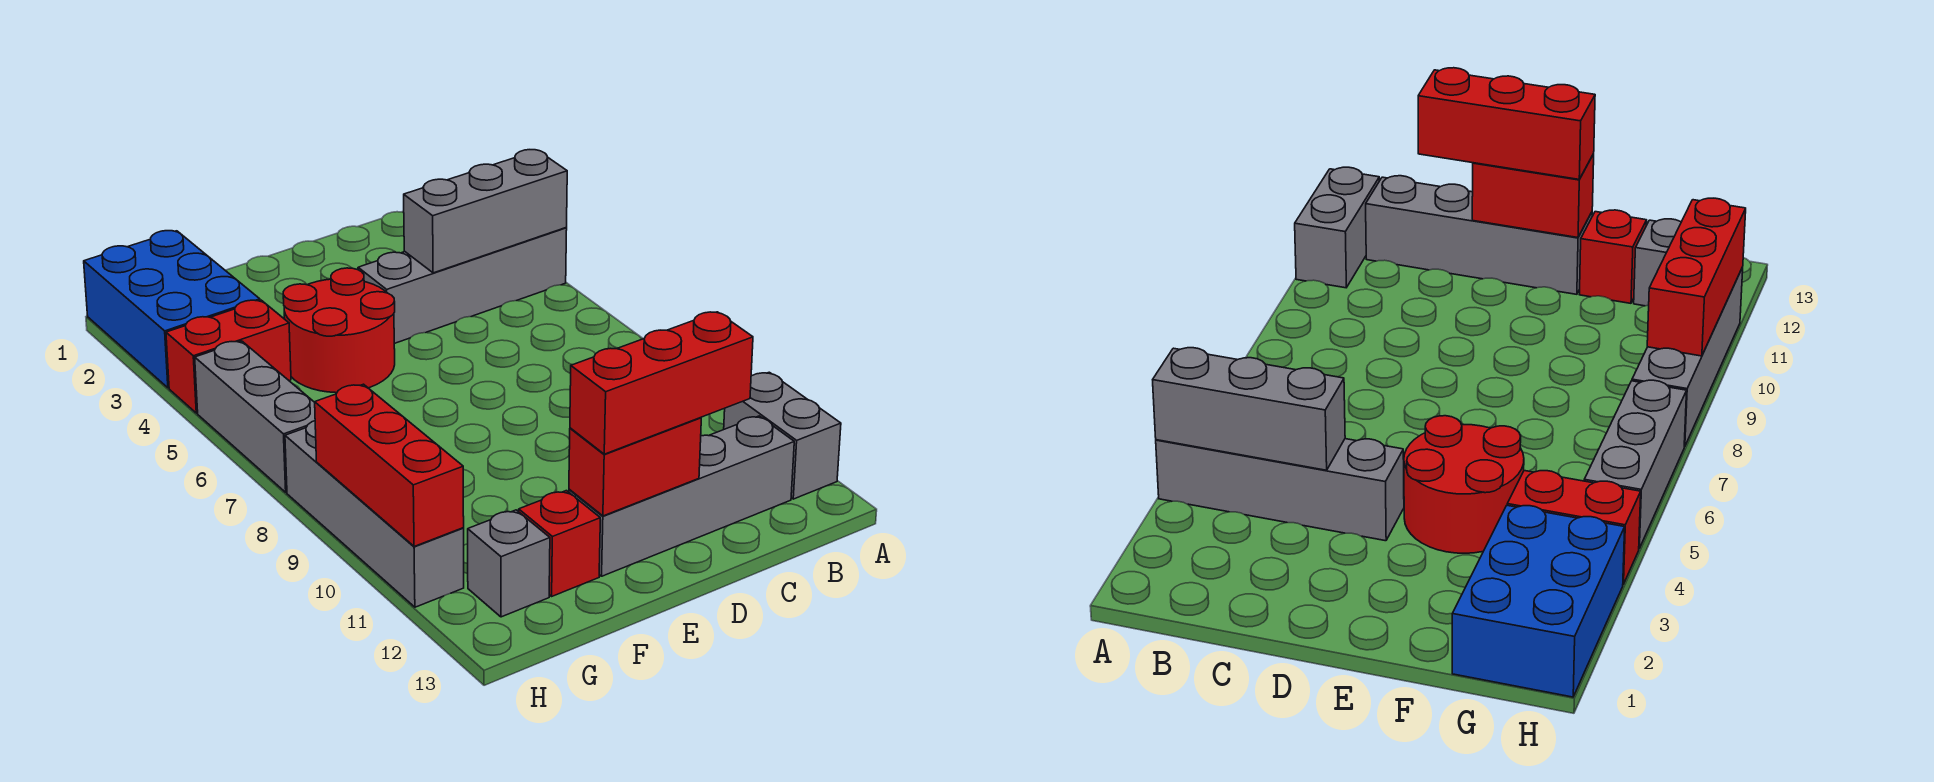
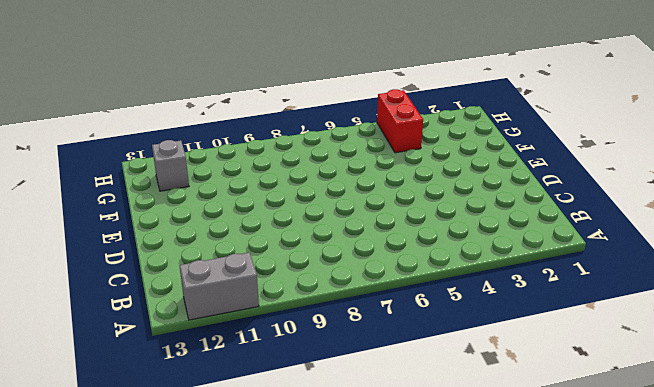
none -> grey brick A4:D4 level 1
none -> grey brick B12:E12 level 1
none -> red round brick E4:F5 level 1

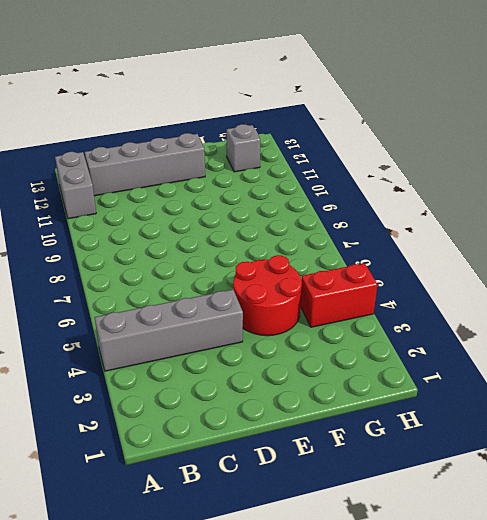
none -> red brick F12 level 1
none -> blue brick G1:H3 level 1
none -> grey brick H5:H7 level 1

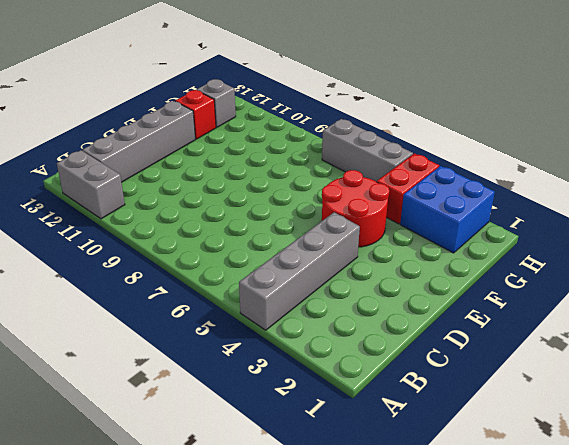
blue brick G2:H3 level 1 -> blue brick G1:H3 level 1
none -> grey brick H8:H11 level 1
none -> grey brick A4:C4 level 2
none -> red brick D12:E12 level 2

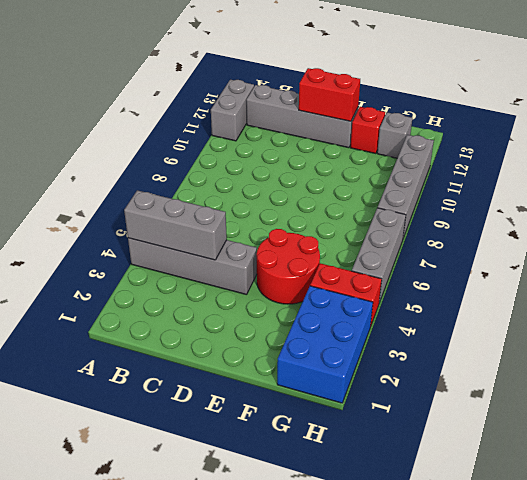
none -> red brick H9:H11 level 2
none -> red brick C12:E12 level 3

